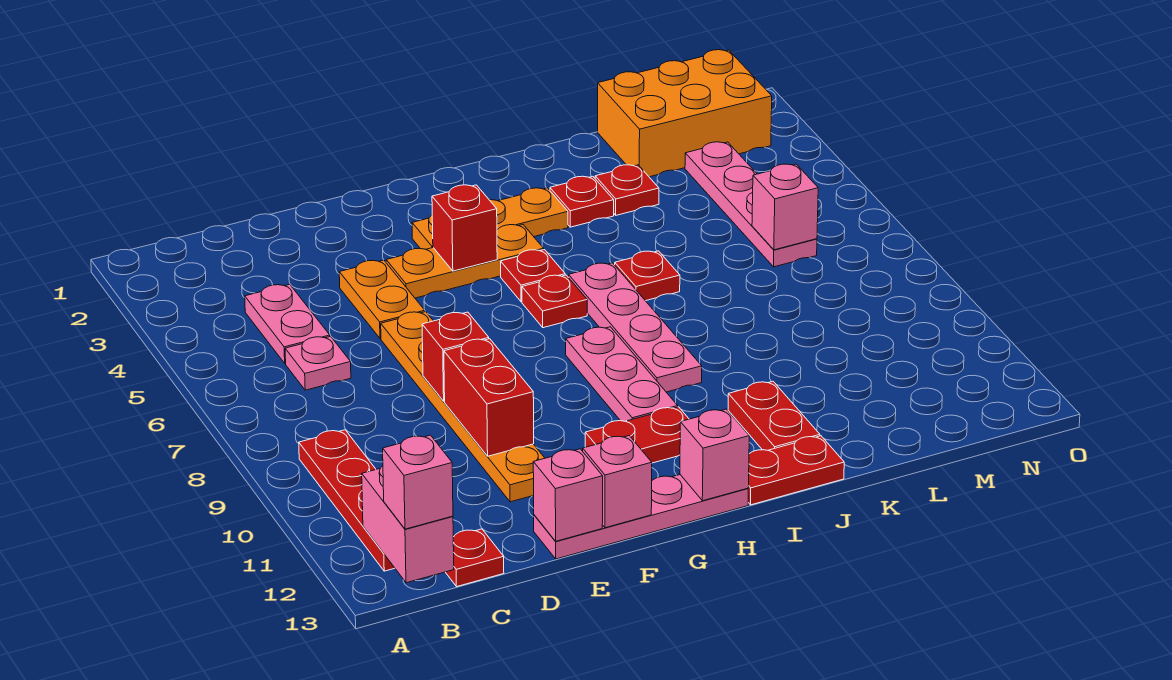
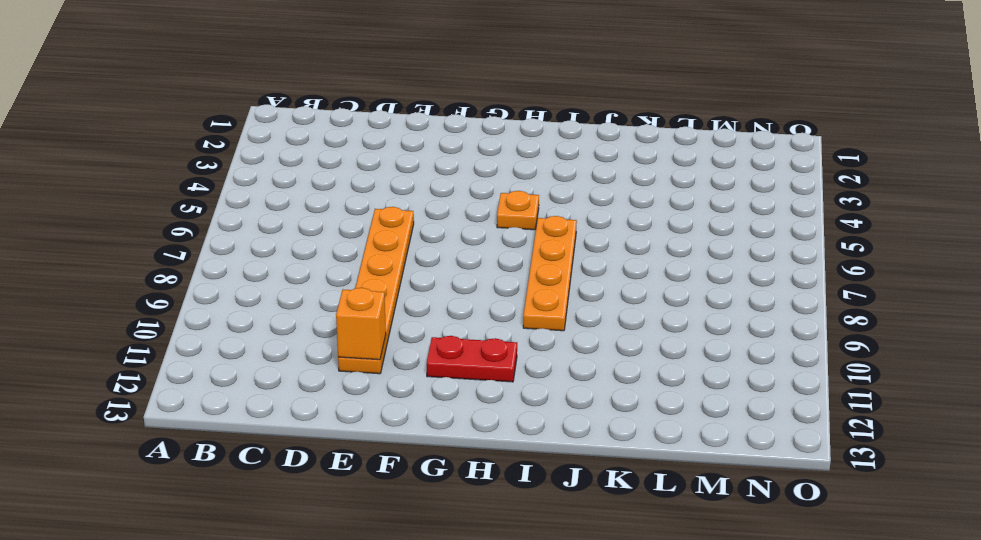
orange brick E11 level 2 -> none
orange plate H5 level 1 -> red plate H5 level 1
orange plate I6:I9 level 1 -> pink plate I6:I9 level 1
none -> red plate B9:B12 level 1
none -> pink plate C4:C5 level 1
none -> pink plate C6 level 1
none -> red plate C13 level 1

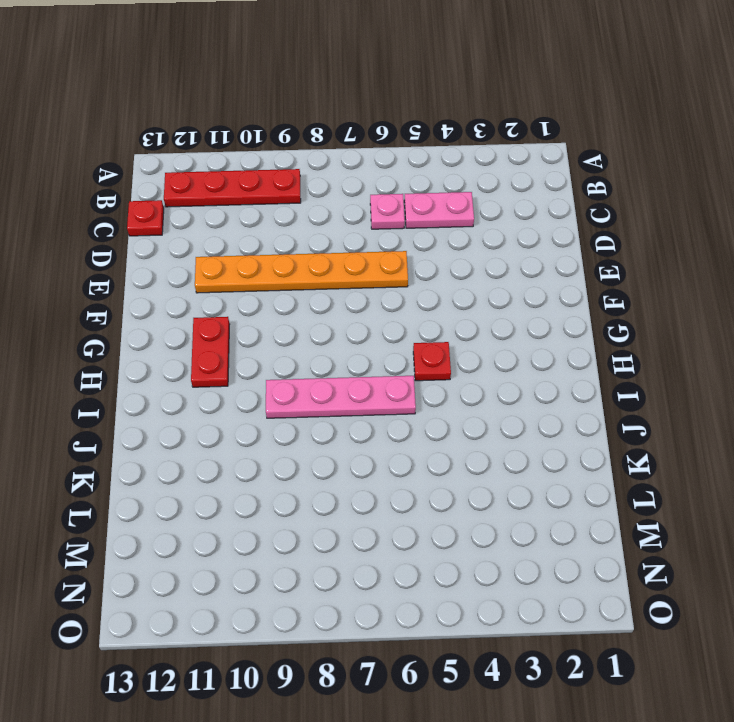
none -> orange plate E4:E5 level 1
none -> pink plate E13:H13 level 1
none -> orange plate F4:H4 level 1
none -> orange plate G3:I3 level 1

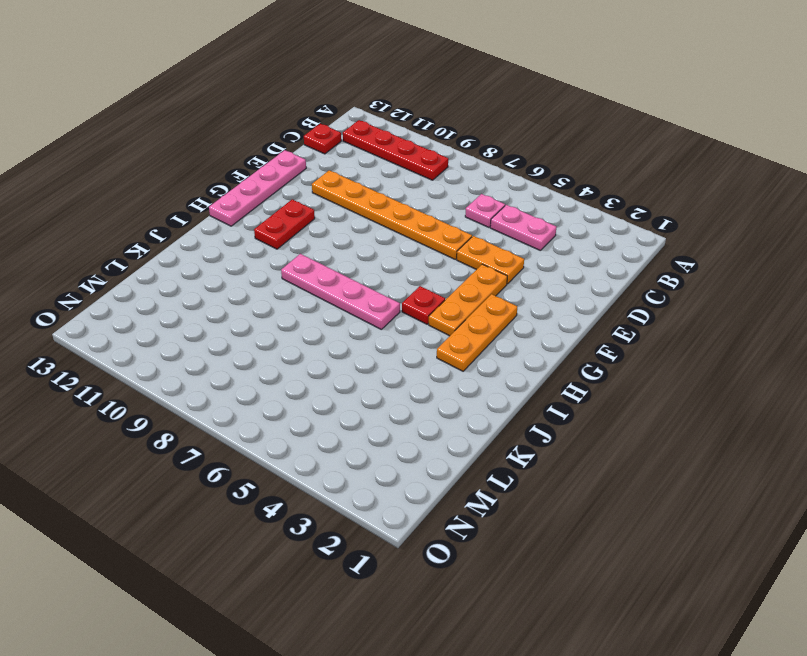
none -> red plate H6 level 1
none -> pink plate H8:H10 level 1
none -> red plate I13:J13 level 1
none -> red plate J3 level 1

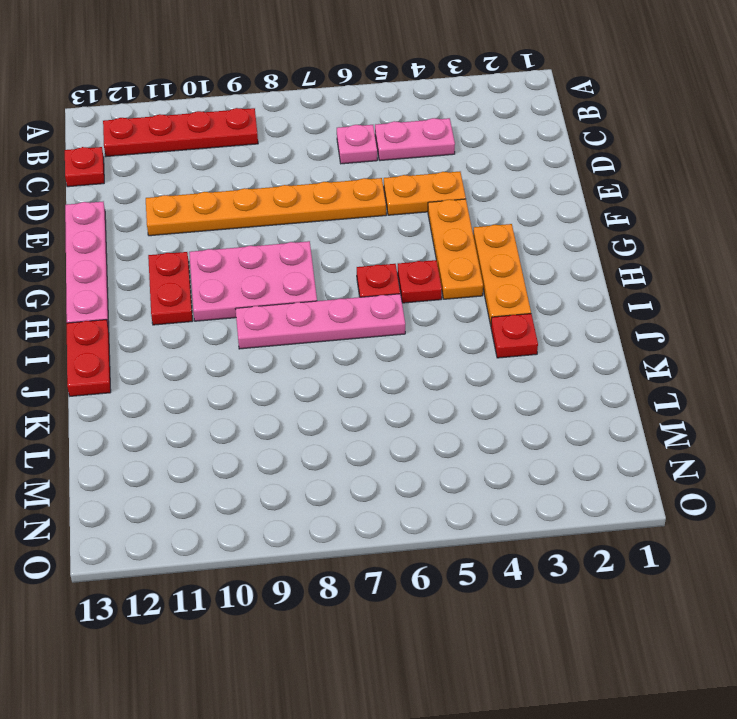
pink plate G8:H10 level 1 -> pink plate H8:H10 level 1
none -> red plate J6 level 1
none -> red plate J11:J12 level 1
none -> red plate K3 level 1
none -> orange brick L1:N2 level 1

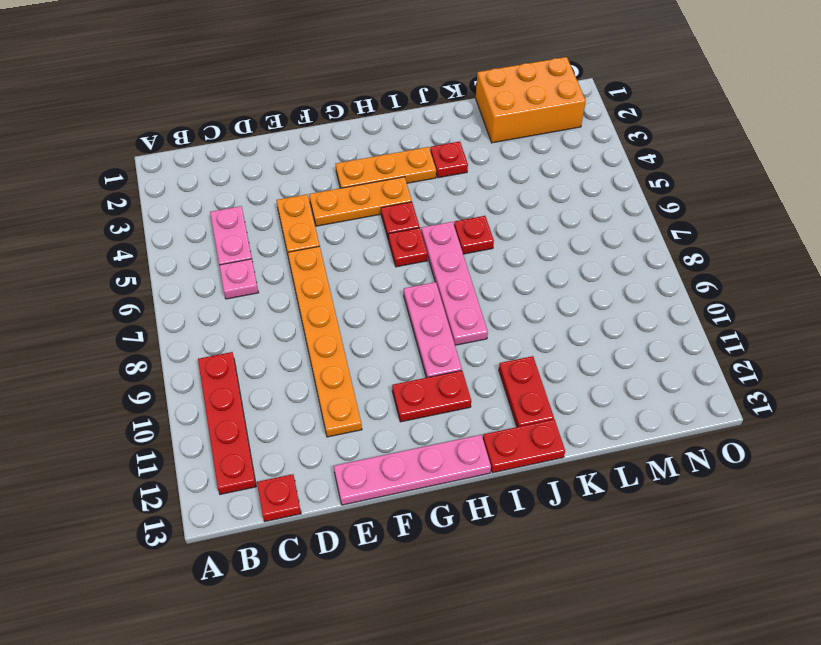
none -> red plate K3 level 1
none -> pink plate M3:M6 level 1
none -> pink brick B12:B13 level 2
none -> red brick E8 level 2

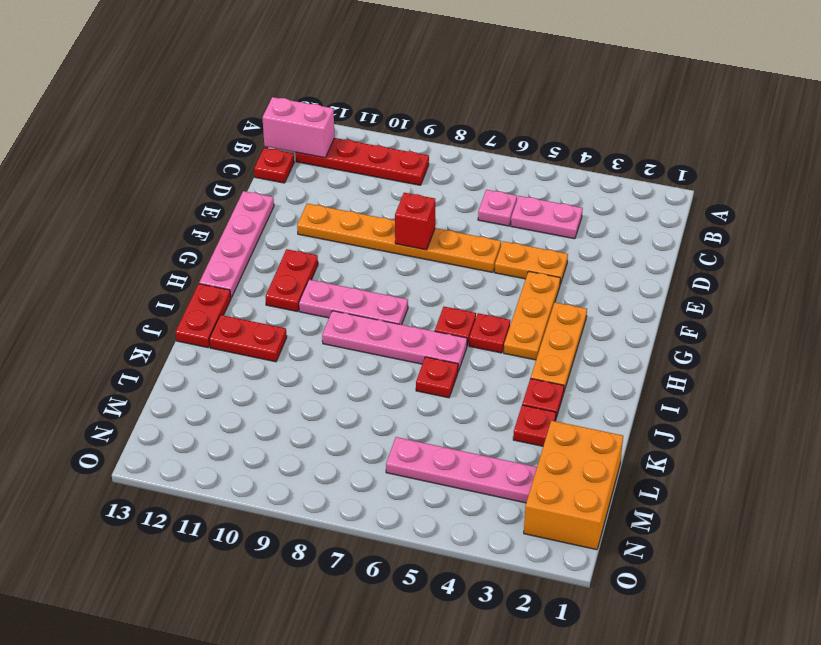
none -> red brick E9:E10 level 2
none -> pink brick E13 level 2
none -> pink brick F13 level 2
none -> red brick G4 level 2

